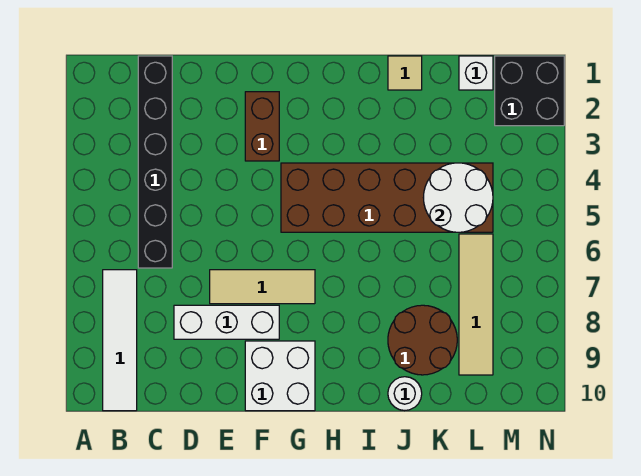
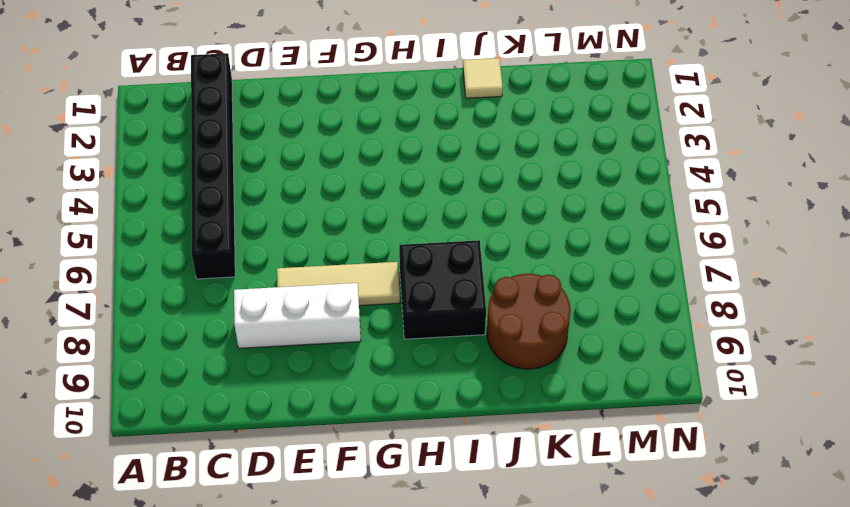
black brick H7:I8 level 1 -> black brick M1:N2 level 1
none -> white tile B7:B10 level 1
none -> brown brick F2:F3 level 1
none -> white brick F9:G10 level 1

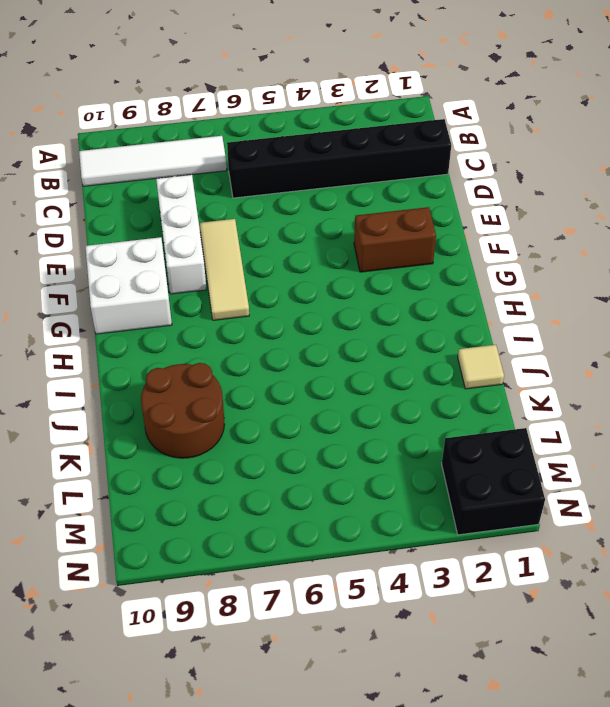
none -> brown brick G4:L5 level 1
none -> white round brick J10 level 1
none -> white brick L1 level 1

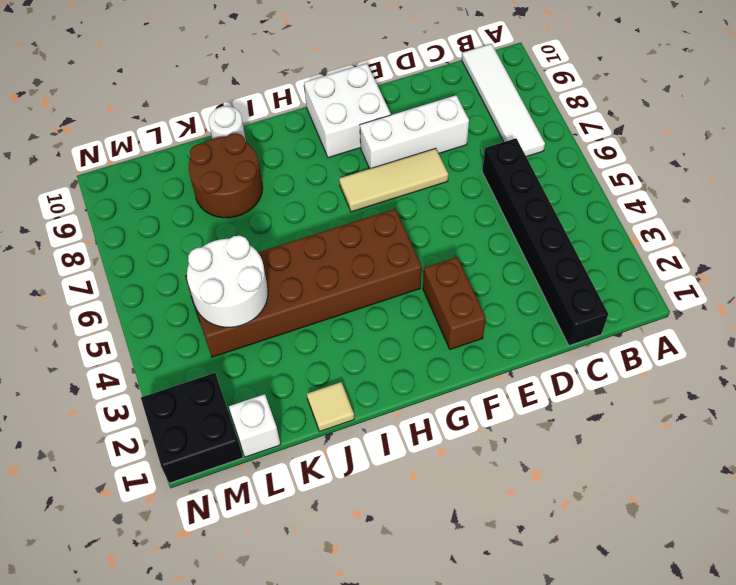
none -> tan tile L6:L9 level 1

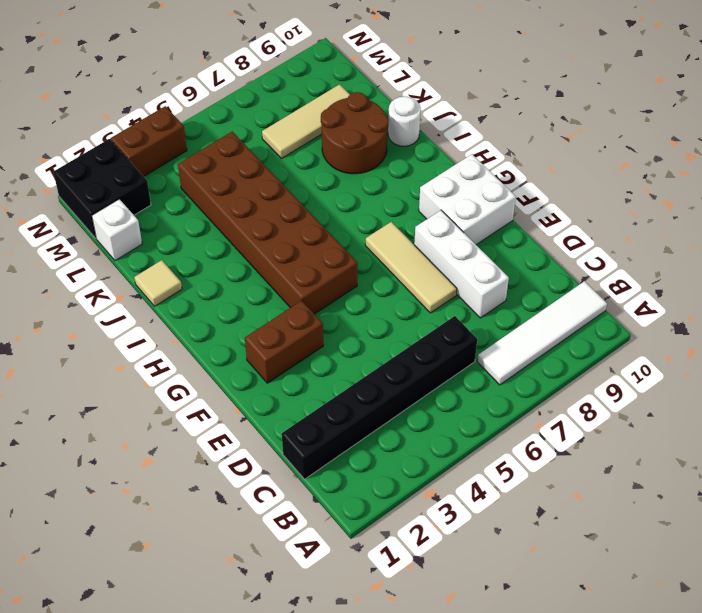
tan tile L7:L9 level 1 -> tan tile L6:L9 level 1
brown brick N3:N4 level 1 -> none
none -> white round brick K4:L5 level 2

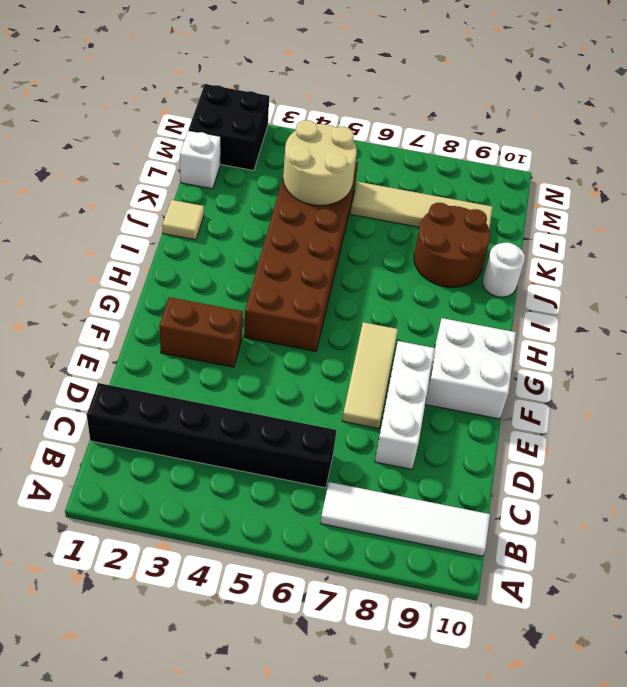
tan round brick K4:L5 level 2 -> white round brick K4:L5 level 2

